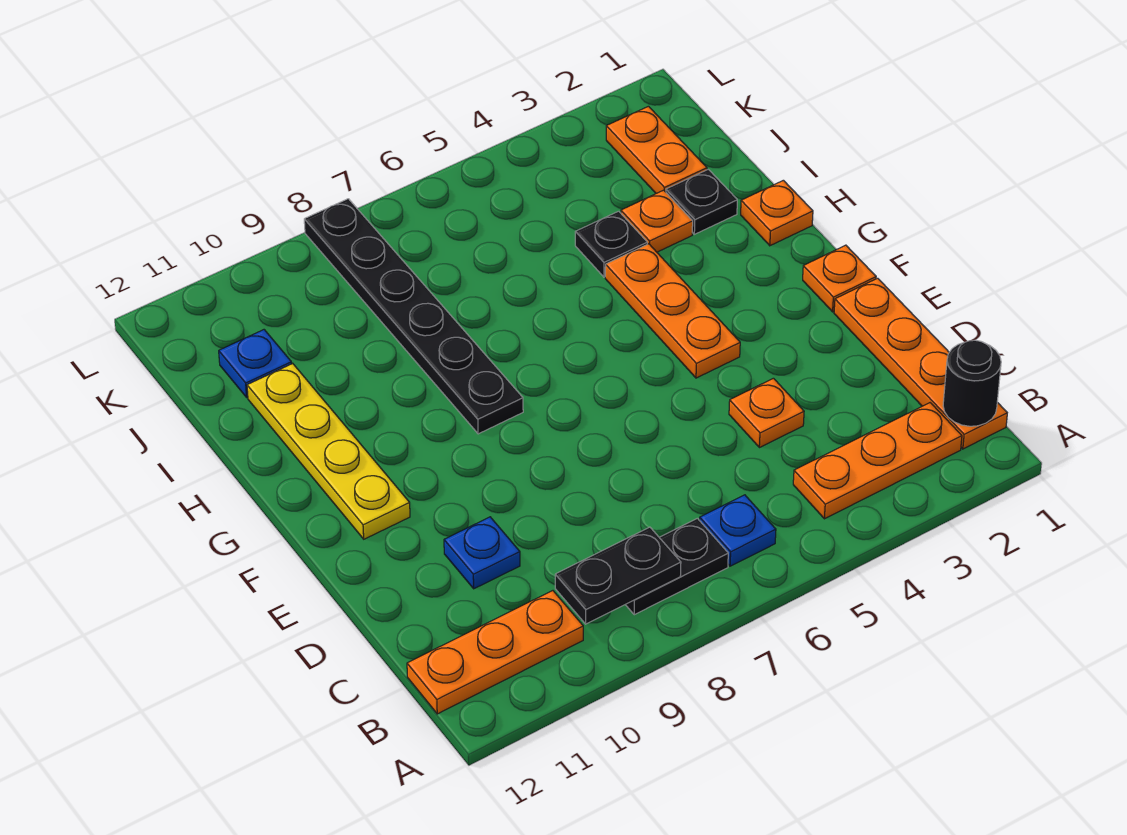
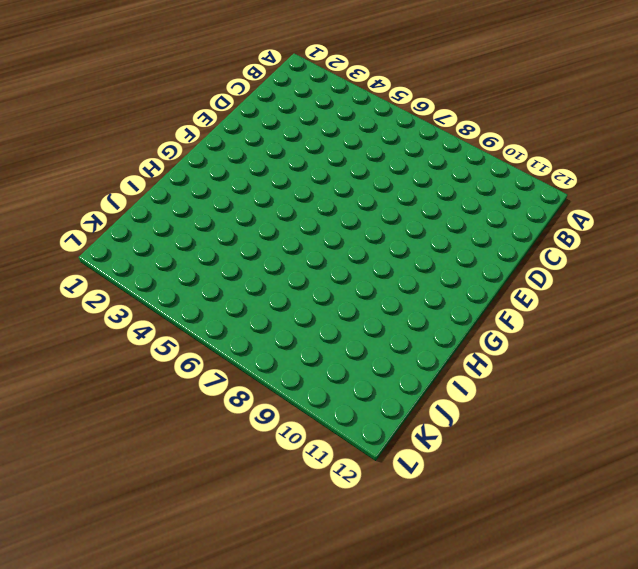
none -> orange plate B1:E1 level 1
none -> orange plate B2:B4 level 1
none -> blue plate B6 level 1

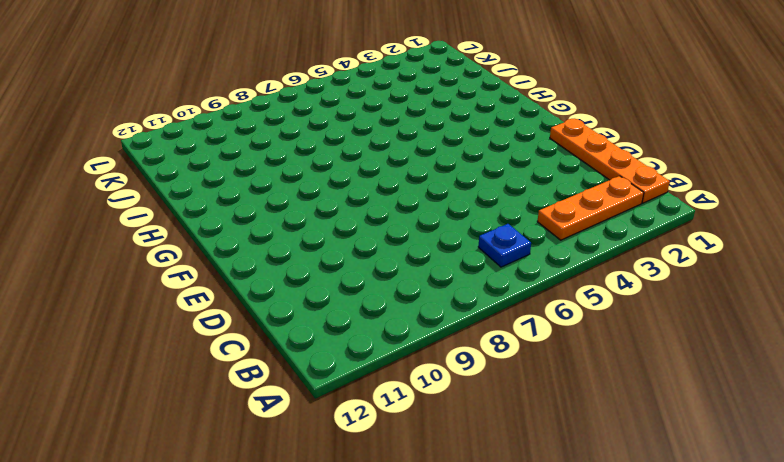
none -> black plate B7:B8 level 1
none -> orange plate B10:B12 level 1
none -> orange plate D4 level 1

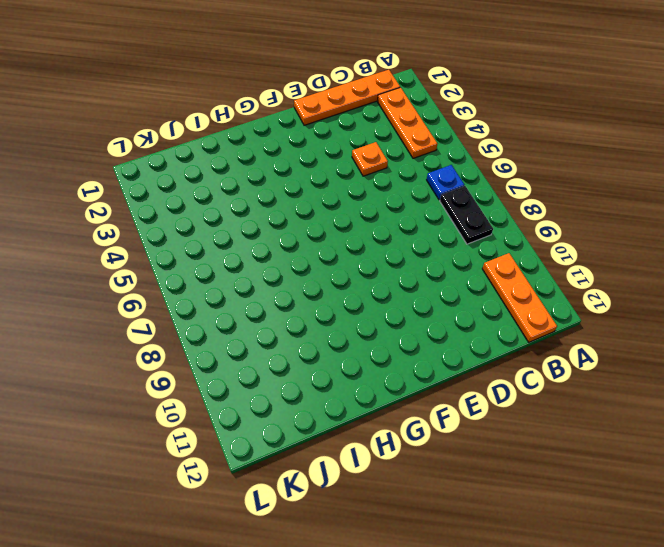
none -> blue plate D10 level 1
none -> orange plate F1 level 1
none -> orange plate F4:H4 level 1

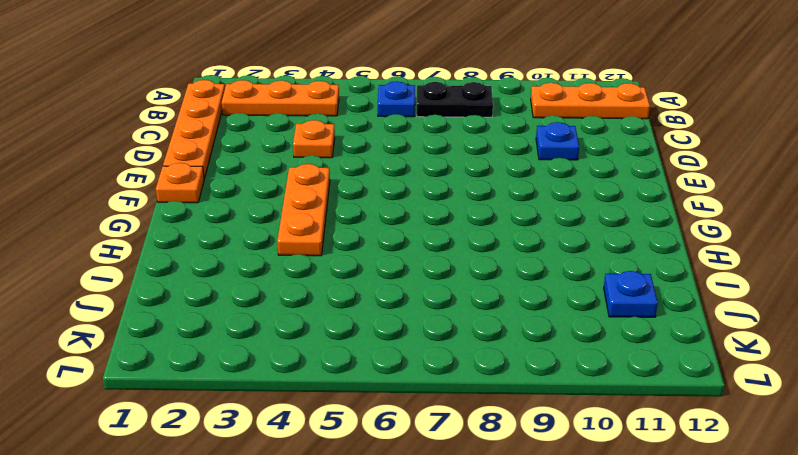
none -> yellow plate F11:I11 level 1
none -> black plate G8:L8 level 1
none -> orange plate H1 level 1

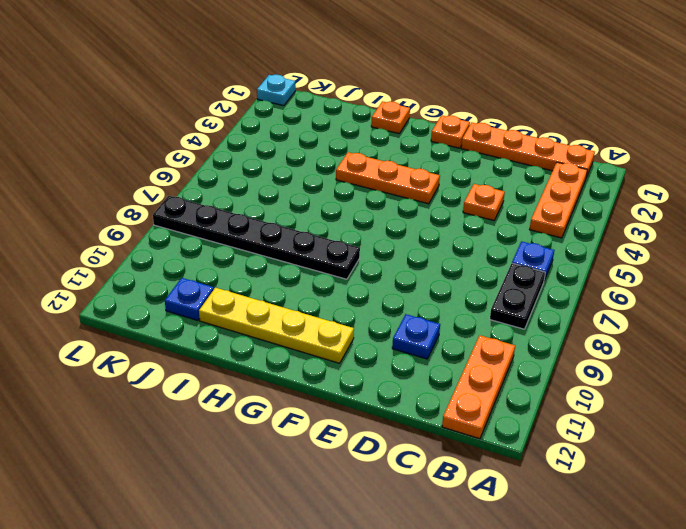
cyan plate L1 level 1 -> none
none -> black plate I2 level 1
none -> orange plate I3 level 1
none -> black plate I4 level 1

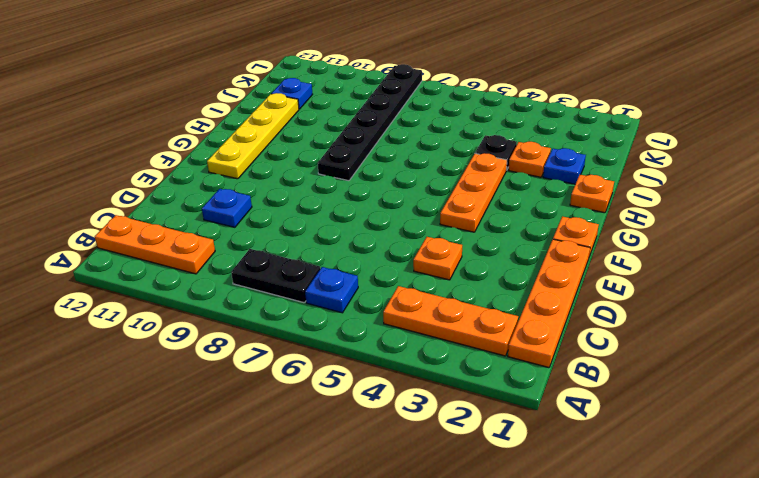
blue plate I2 level 1 -> black plate I2 level 1
none -> orange plate J2:K2 level 1
none -> black round brick B1 level 2
none -> black plate B8:B9 level 2

